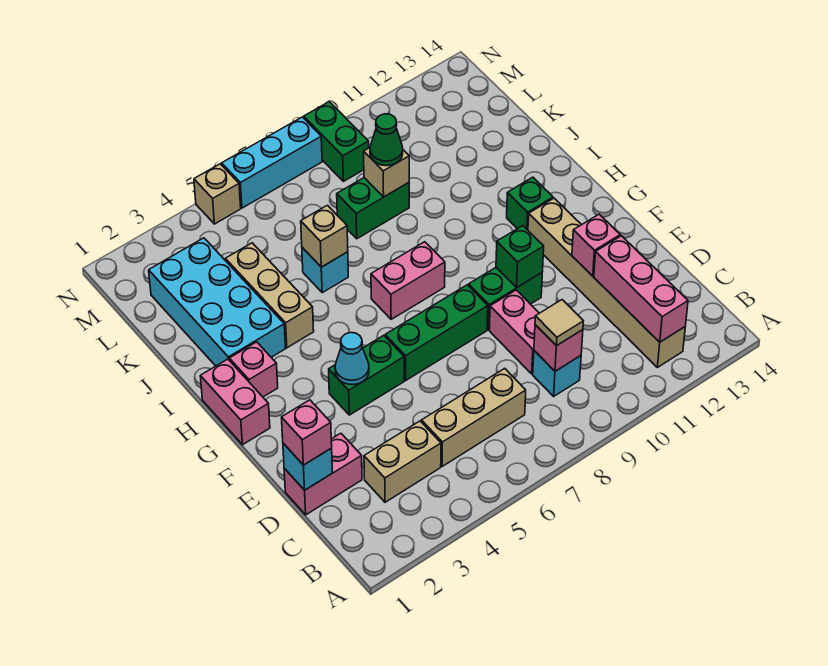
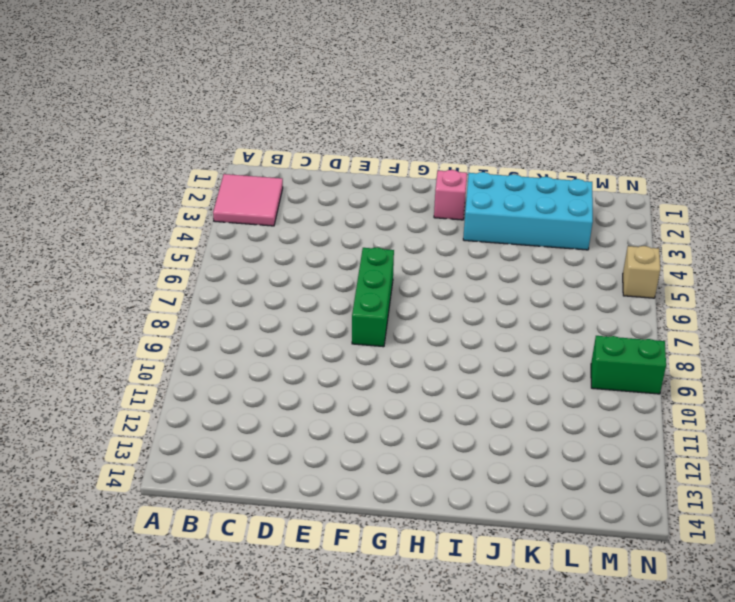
pink tile A2:B3 level 1 -> none
none -> tan brick B12:G12 level 1
none -> tan brick C3:C4 level 1
none -> tan brick C5:C7 level 1
none -> cyan brick C9 level 1

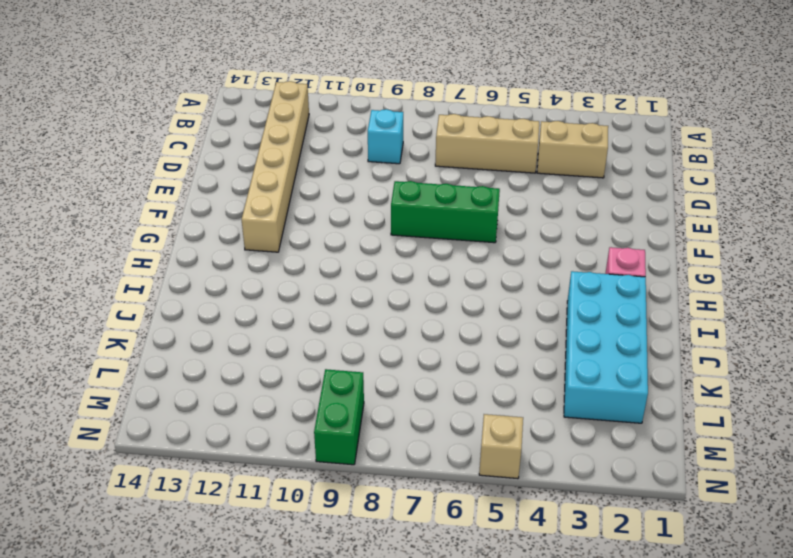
none -> pink brick D1:D2 level 1
none -> pink brick D9:E9 level 1
none -> green brick F4:F5 level 1
none -> green brick F9:F10 level 1

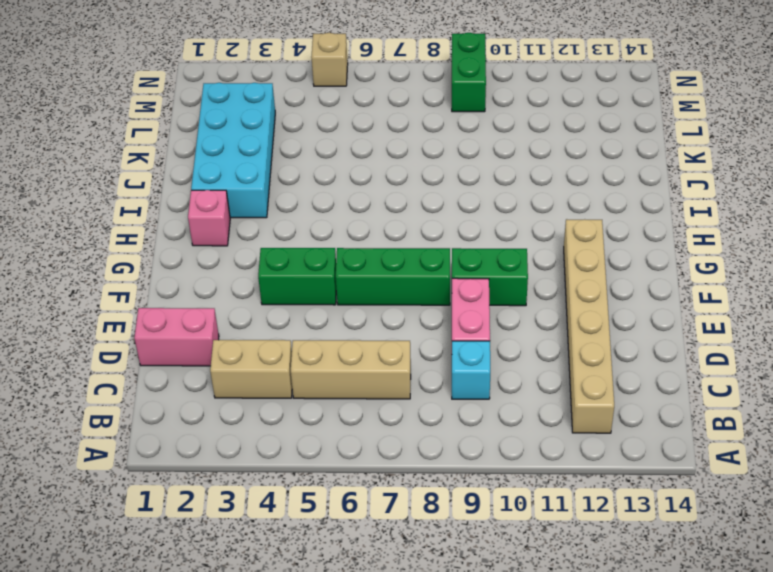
none -> pink brick G1:H1 level 1
none -> pink brick H7:H8 level 1
none -> green brick H12 level 1
none -> tan brick I4:K4 level 1

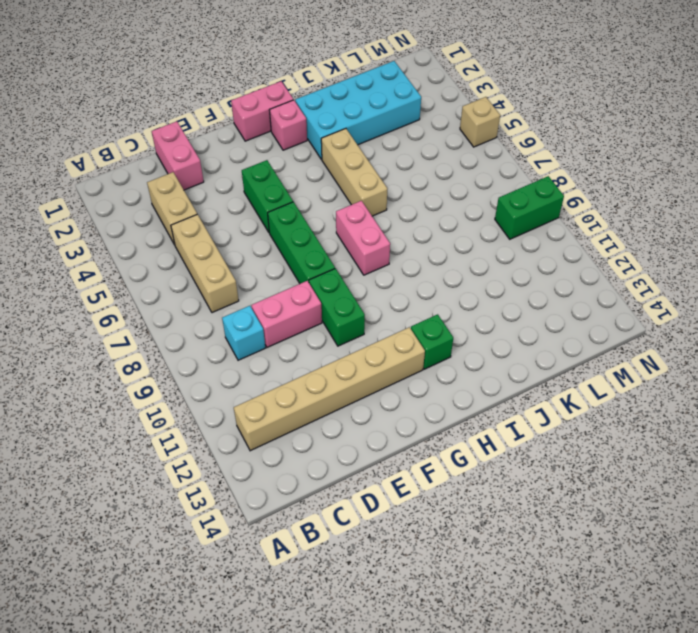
tan brick I4:I6 level 1 -> tan brick I4:K4 level 1
none -> cyan brick J6 level 1
none -> green brick K8:K9 level 1
none -> cyan brick N6:N8 level 1
none -> pink brick B12:D12 level 2

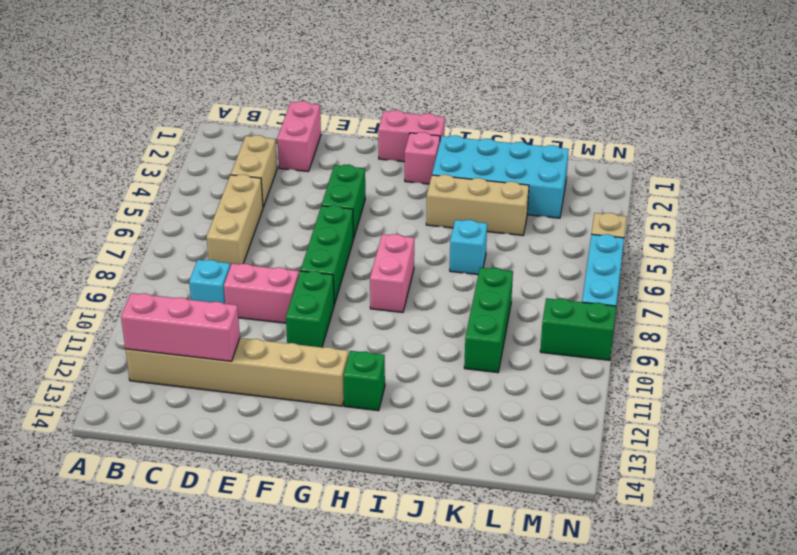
green brick K8:K10 level 1 -> green brick K8:K9 level 1
none -> pink brick C9 level 2
none -> cyan brick D1 level 2
none -> pink brick E12 level 2
none -> cyan cone F4 level 2

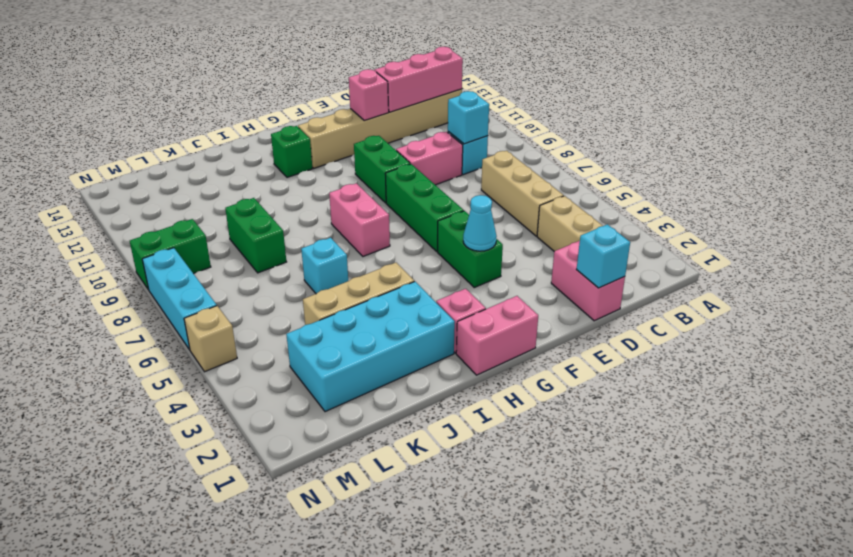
cyan brick C9 level 2 -> pink brick C9 level 2
none -> green brick F10 level 2
none -> tan brick J6 level 2
none -> tan brick K9 level 2
none -> tan tile C9 level 3

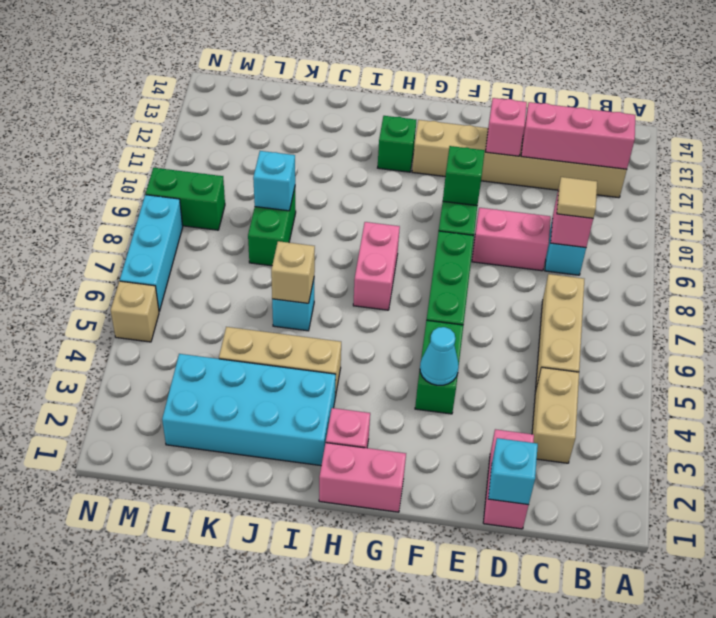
cyan brick K9 level 2 -> tan brick K9 level 2
none -> pink brick D1 level 3
none -> green cone K9 level 3

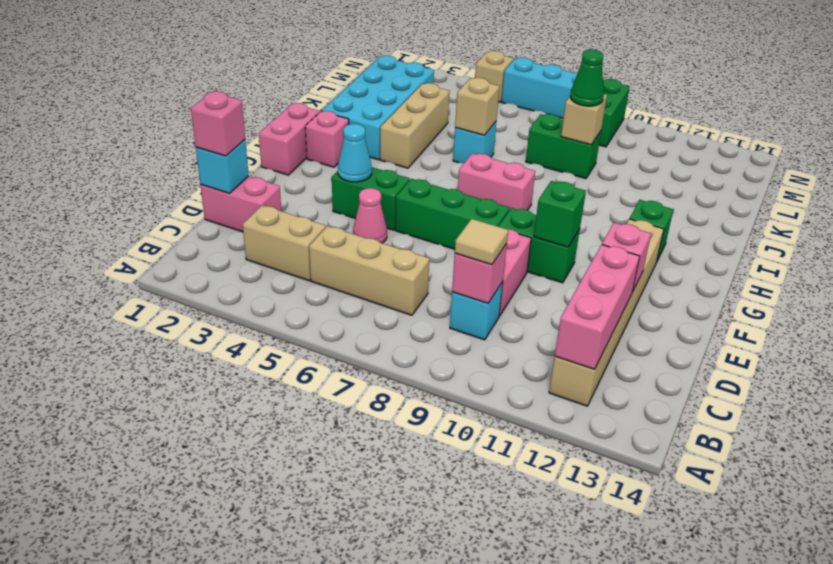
pink cone E5 level 1 -> none

